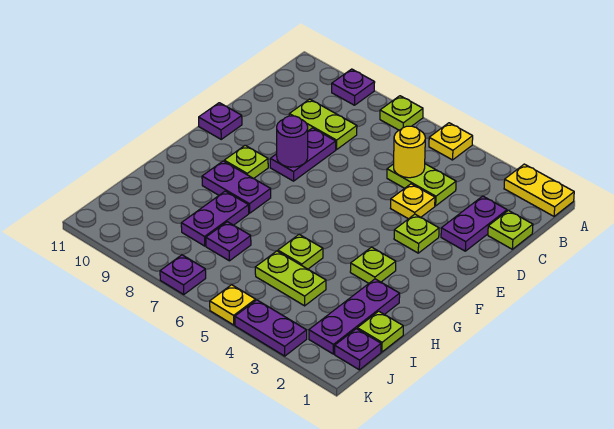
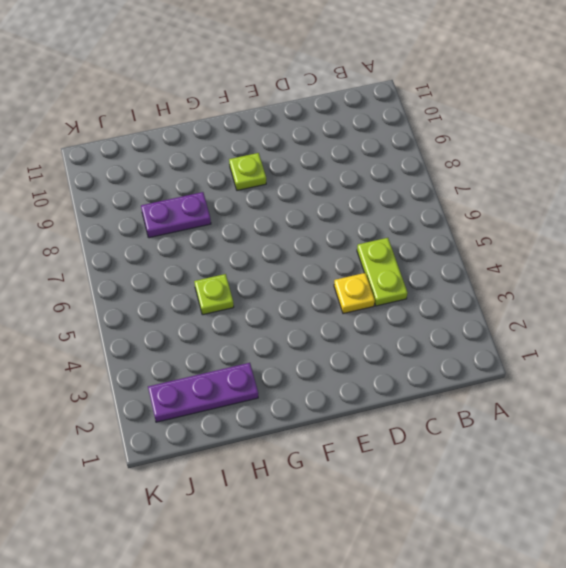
none -> yellow plate A1:A2 level 1
none -> yellow plate A5 level 1
none -> lime plate A7 level 1

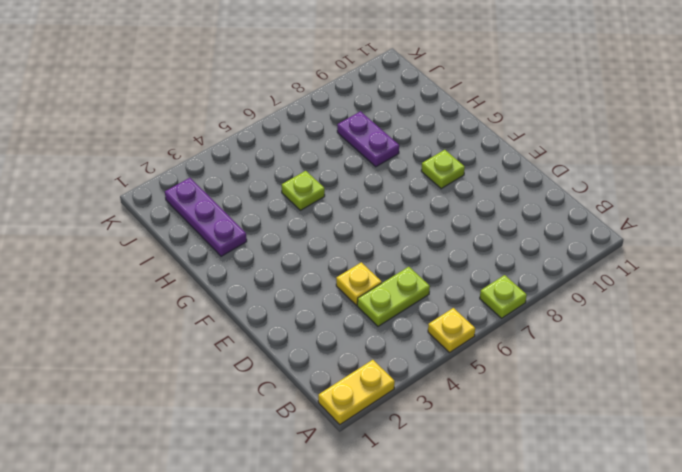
none -> purple plate A9 level 1
none -> lime plate C1 level 1
none -> purple plate C2:D2 level 1

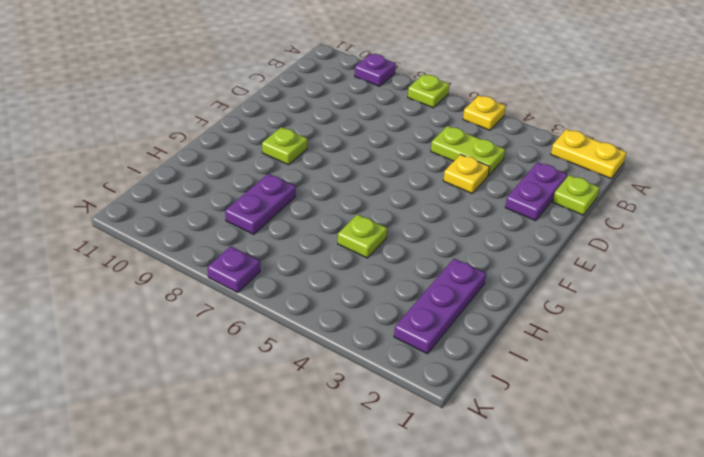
none -> lime plate C8:C9 level 1
none -> purple plate D8:E8 level 1
none -> lime plate E3 level 1

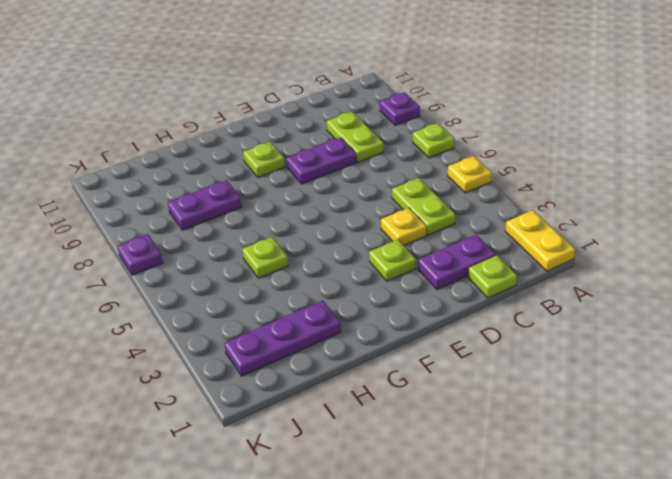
none -> purple plate E11 level 1
none -> lime plate G3 level 1
none -> purple plate G8:G9 level 1

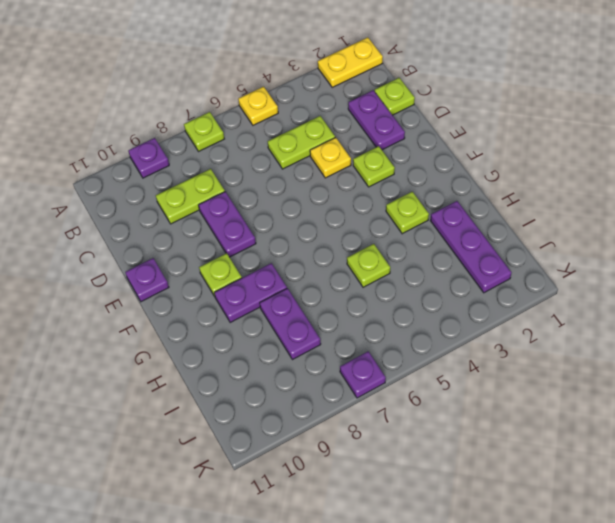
none -> lime plate I1 level 1
none -> lime plate I4:I5 level 1
none -> purple plate I7 level 1

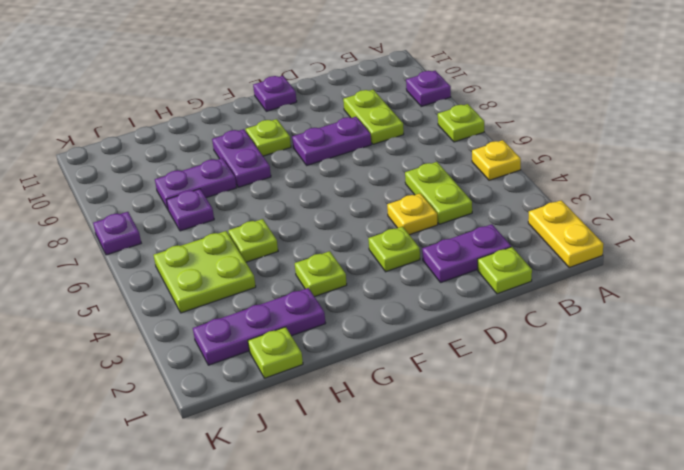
lime plate I4:J5 level 1 -> lime plate I4:I5 level 1
none -> purple plate J1 level 1
none -> purple plate K3:K4 level 1
none -> yellow plate K5 level 1

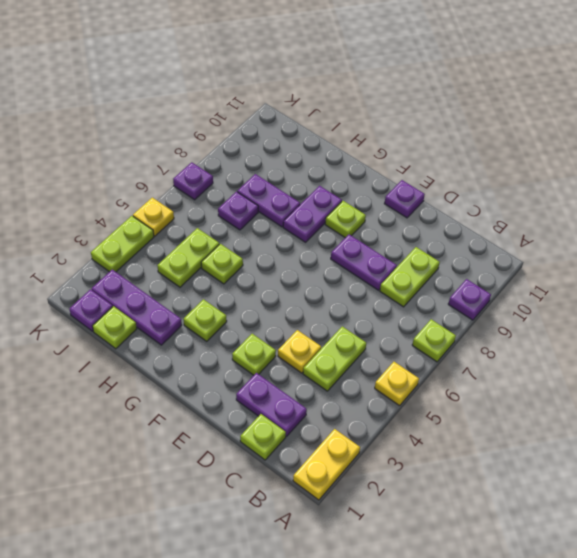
lime plate K3:K4 level 1 -> purple plate K3:K4 level 1
none -> yellow round brick C5 level 2
none -> purple round brick E8 level 2

